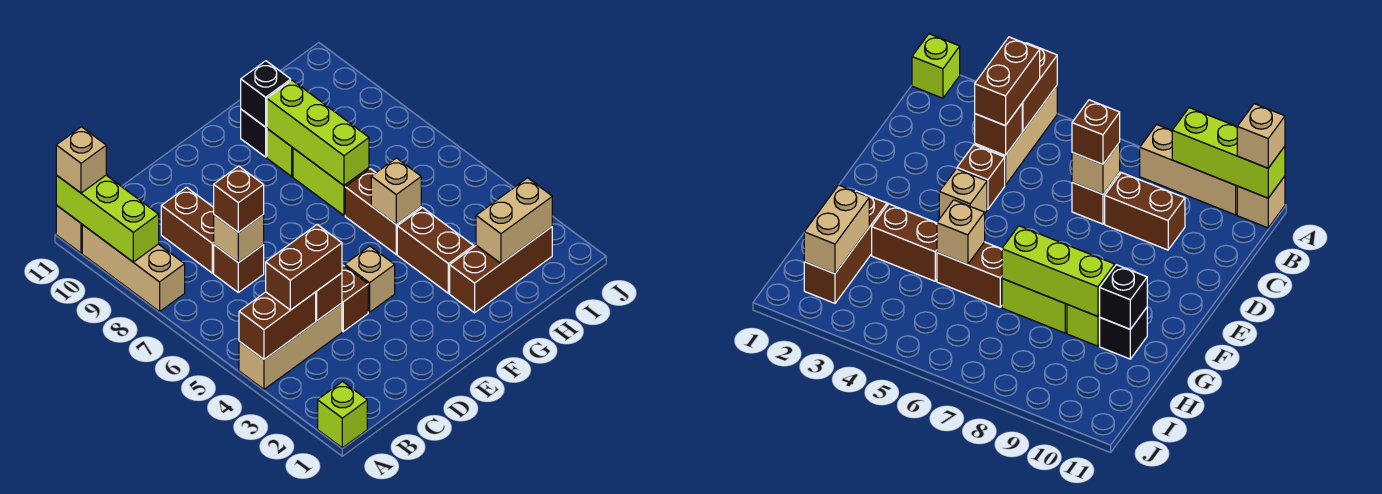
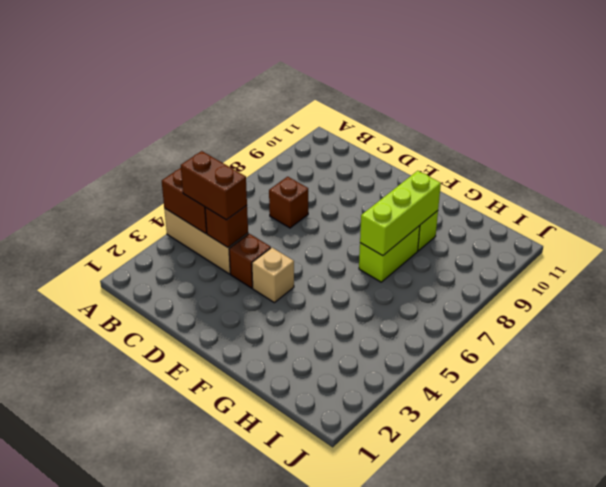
none -> lime brick A1 level 1
none -> tan brick A8:A10 level 1
none -> tan brick A11 level 1

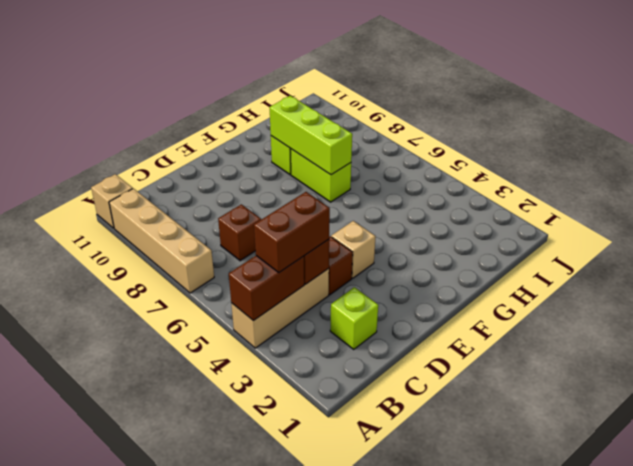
tan brick A7:A10 level 1 -> tan brick A8:A10 level 1
lime brick C2 level 1 -> lime brick A1 level 1
none -> brown brick C8:C9 level 1
none -> brown brick G2:I2 level 1
none -> brown brick G3:G4 level 1

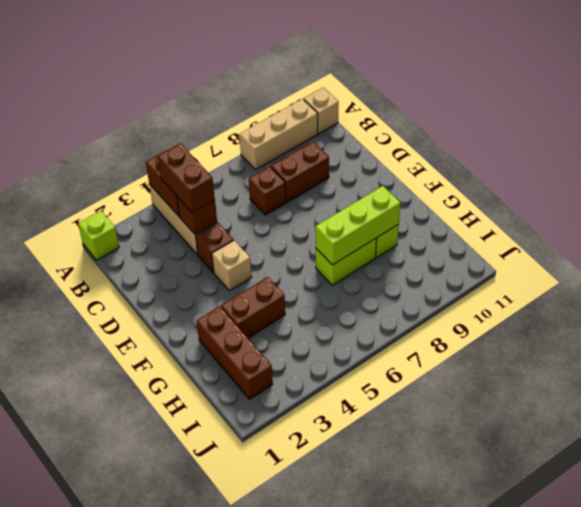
none -> brown brick G5:G6 level 1
none -> black brick G10 level 1
none -> lime brick A9:A11 level 2

